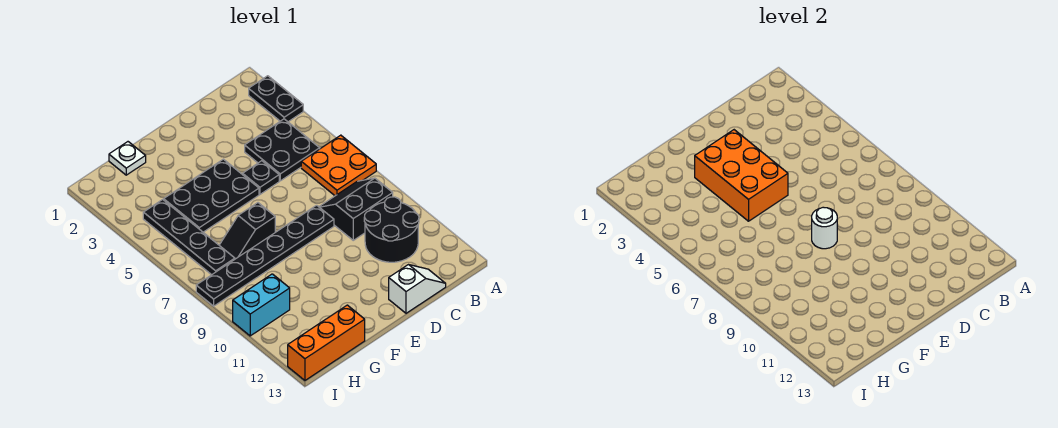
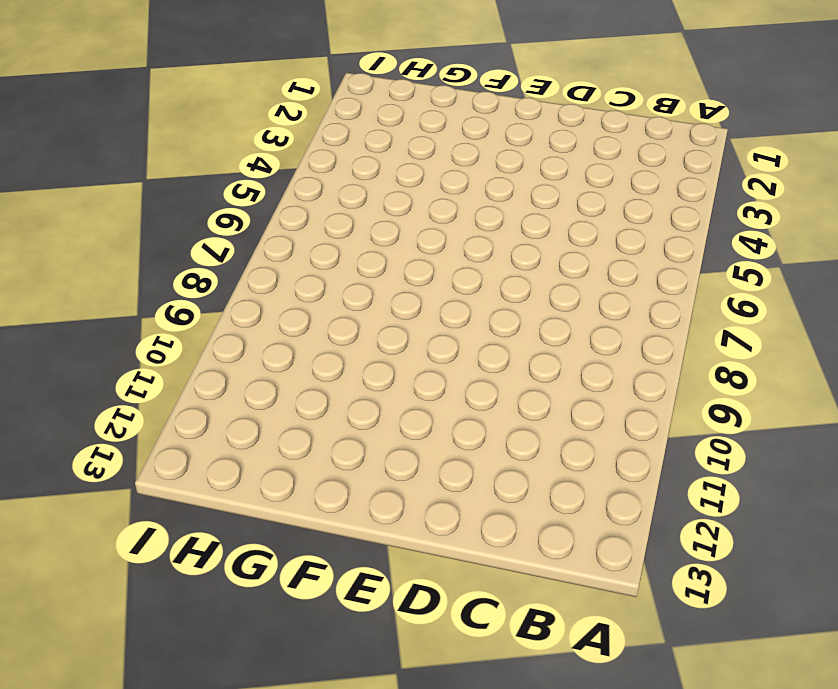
none -> black plate A2:A3 level 1
none -> orange plate A6:B7 level 1
none -> black plate B4:C5 level 1

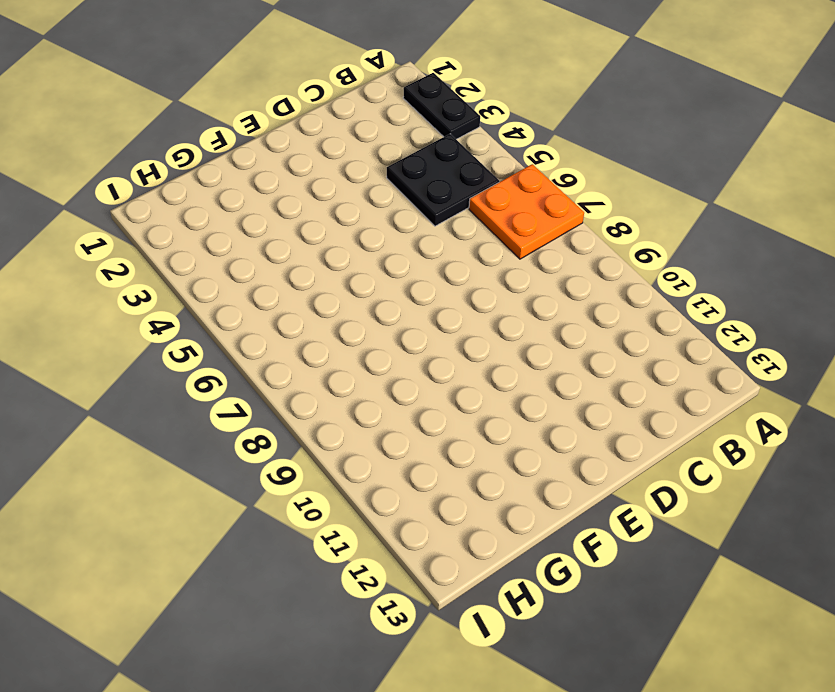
none -> black slope B8:C9 level 1 top 9
none -> black round brick B10:C11 level 1
none -> white slope C13:D13 level 1 top D

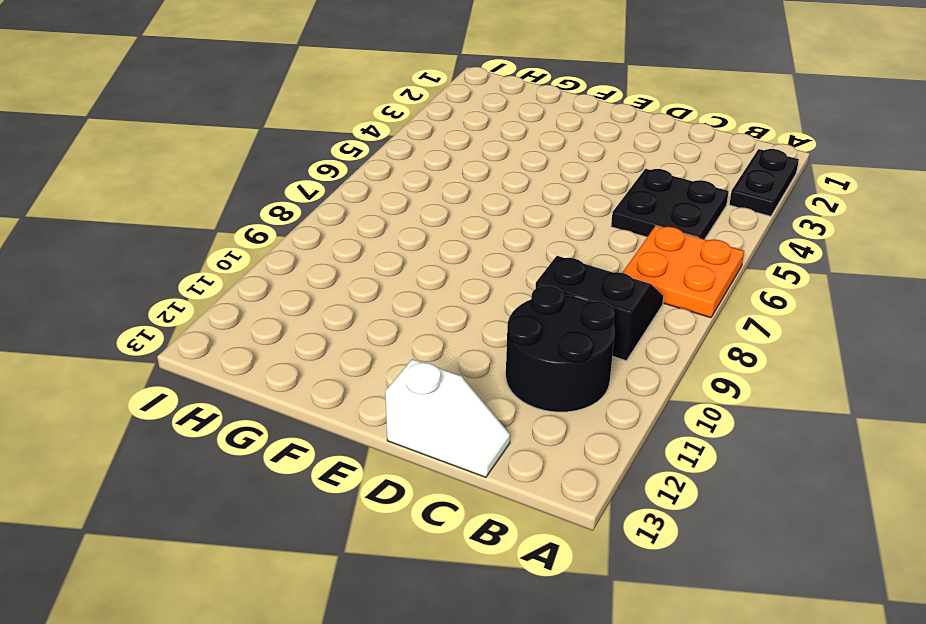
none -> black plate D5 level 1
none -> black plate D8:I8 level 1
none -> black plate E4:G5 level 1

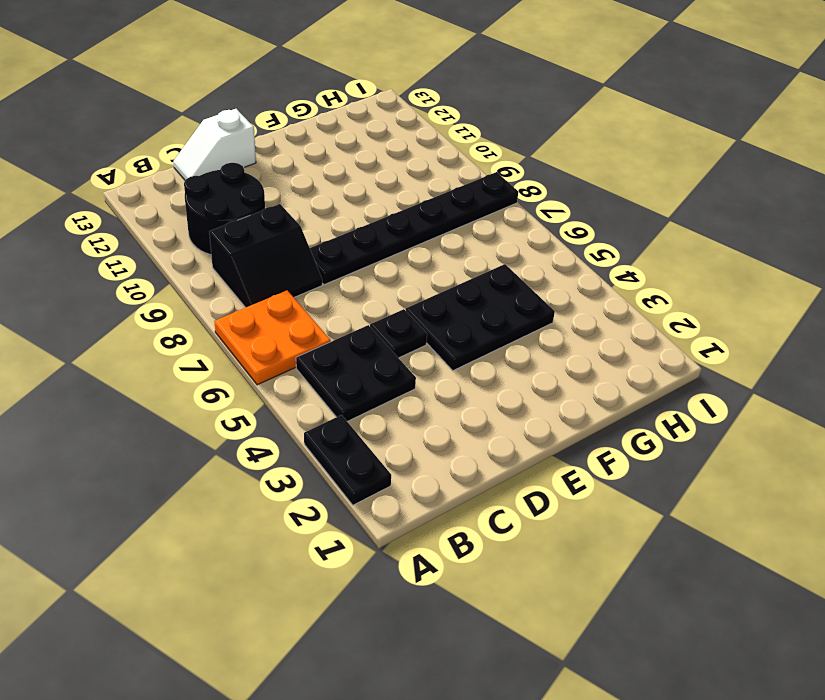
none -> black slope F7:G7 level 1 top F
none -> white plate G1 level 1
none -> orange brick G13:I13 level 1

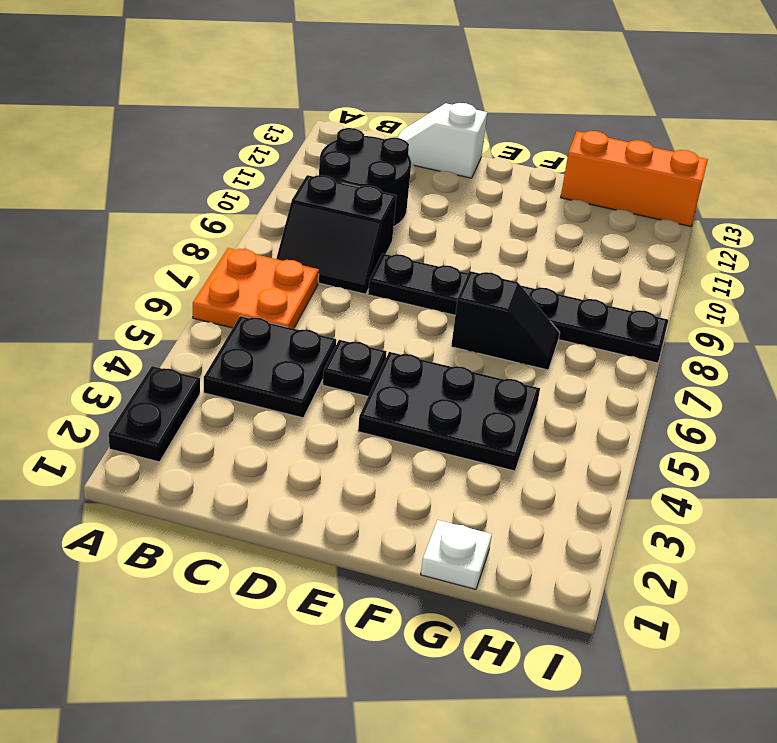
none -> black plate H4:H7 level 1
none -> cyan brick H10:I10 level 1
none -> orange brick E3:F5 level 2

